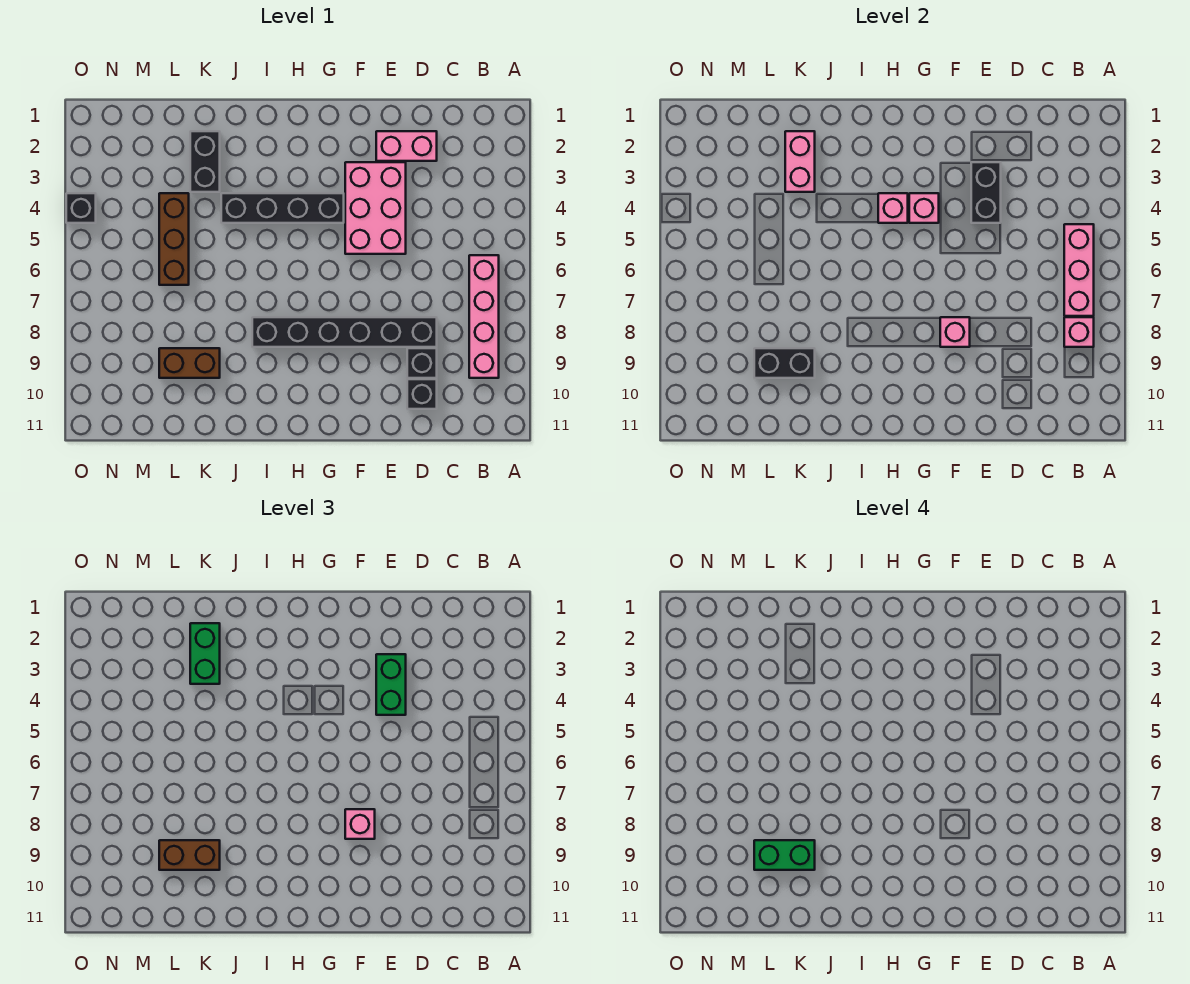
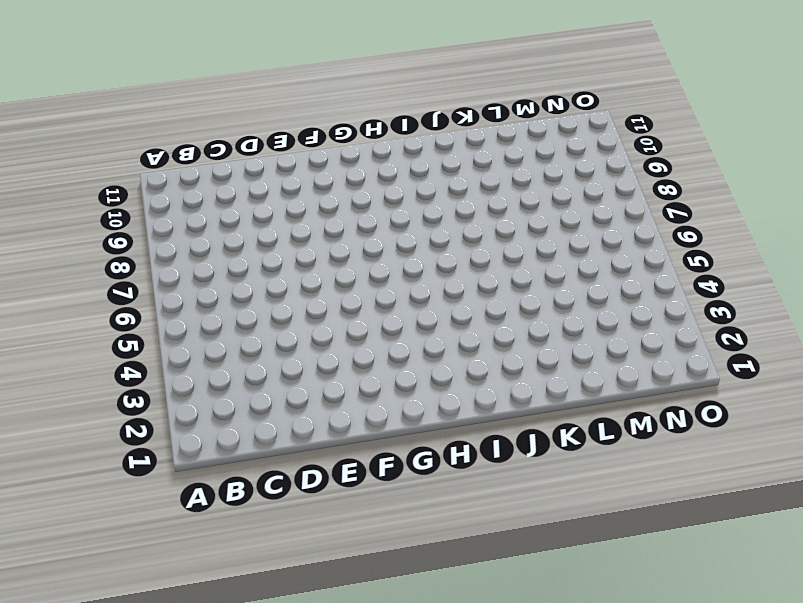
none -> pink brick B6:B9 level 1
none -> pink brick D2:E2 level 1
none -> black brick D8:I8 level 1

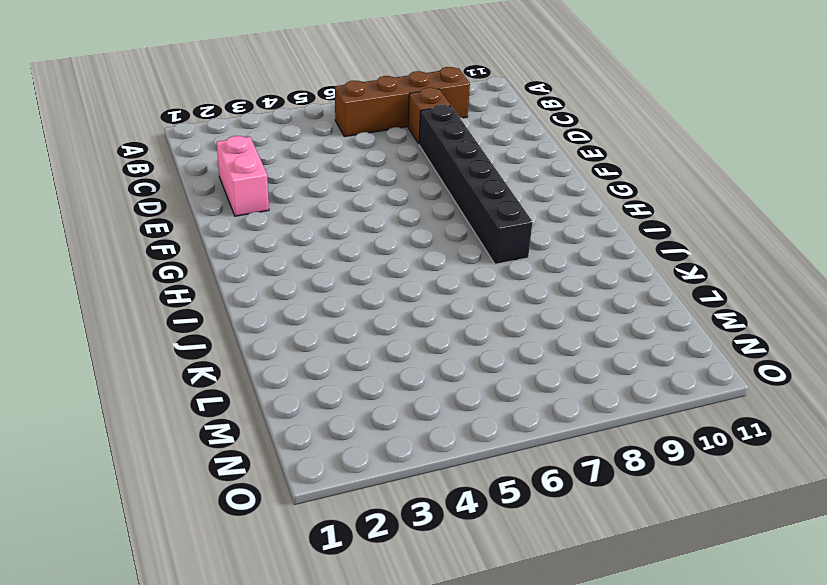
brown brick B6:B9 level 1 -> pink brick B6:B9 level 1
brown brick C8 level 1 -> none
none -> black brick D9 level 1
none -> black brick D10 level 1
none -> pink brick E3:F5 level 1

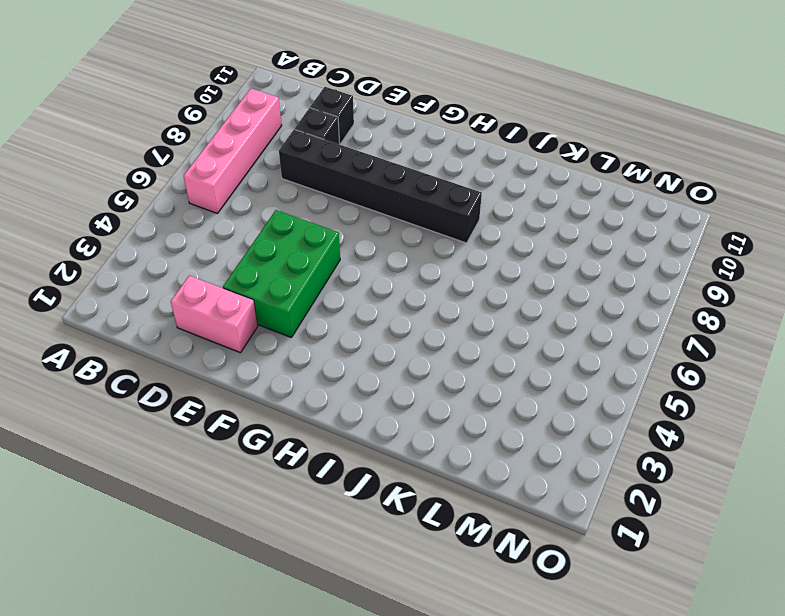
green brick E3:F5 level 1 -> pink brick E3:F5 level 1
none -> black brick G4:J4 level 1
none -> black brick K2:K3 level 1
none -> brown brick K9:L9 level 1

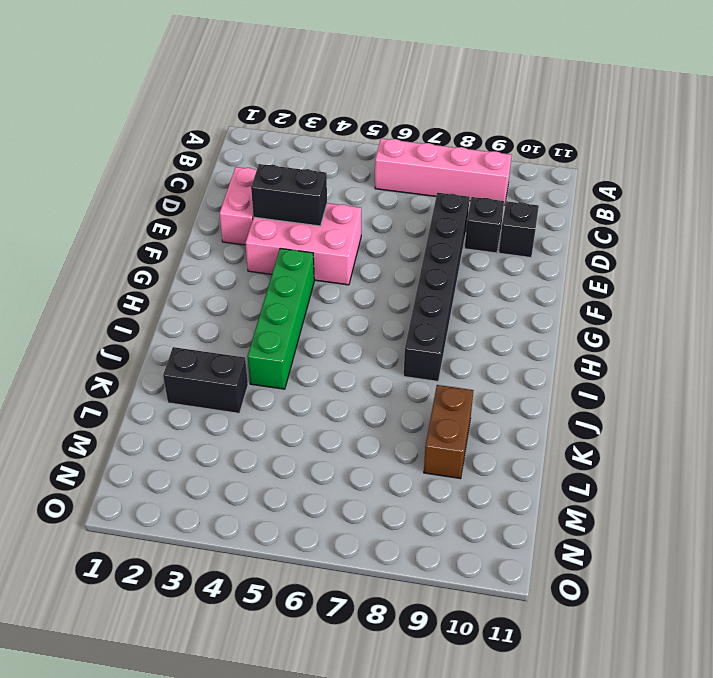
green brick G4:J4 level 1 -> black brick G4:J4 level 1
none -> brown brick L4:L6 level 1
none -> black brick O4 level 1
none -> pink brick B5:B7 level 2

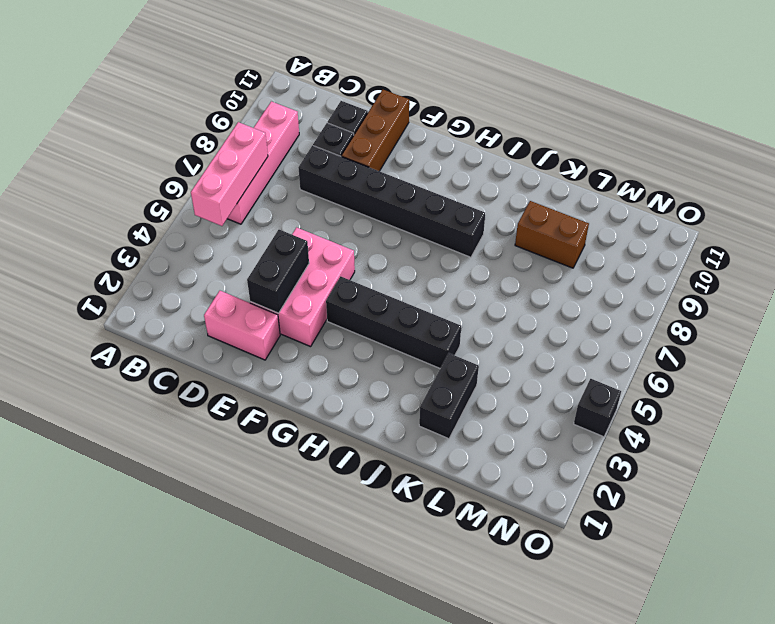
brown brick E9:E11 level 1 -> brown brick L4:L6 level 1
none -> pink brick B8 level 2
none -> pink brick F8 level 2
none -> pink brick G4 level 2

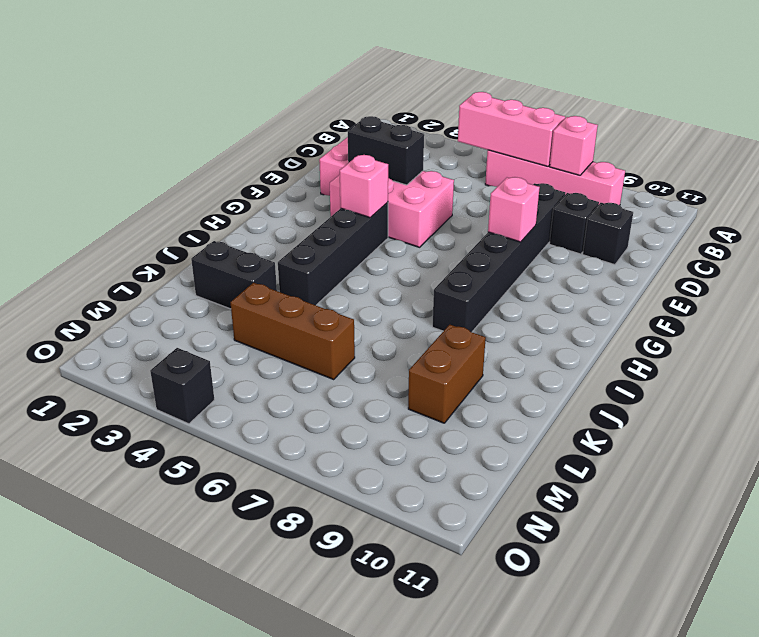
none -> pink brick H4 level 2
none -> pink brick K2:K3 level 2
none -> black brick K9:L9 level 2

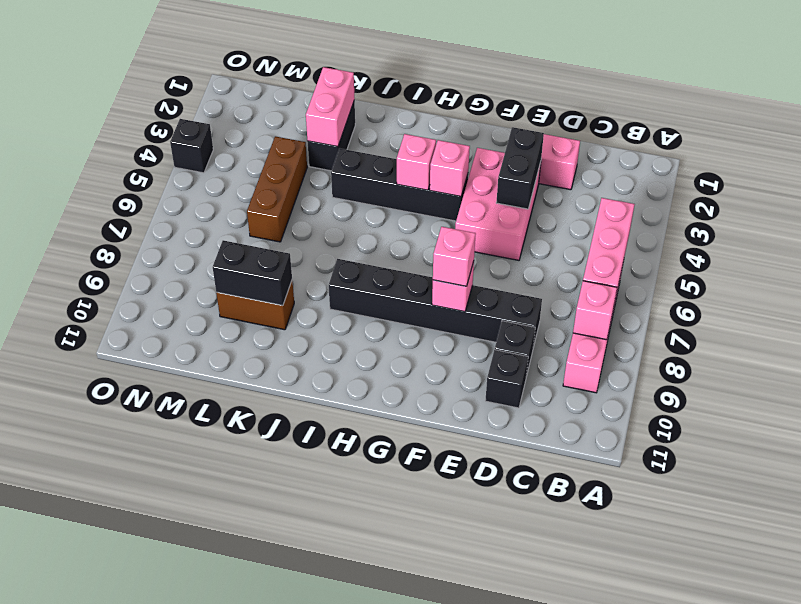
none -> green brick E3:E4 level 3
none -> green brick K2:K3 level 3
none -> brown brick K9:L9 level 3

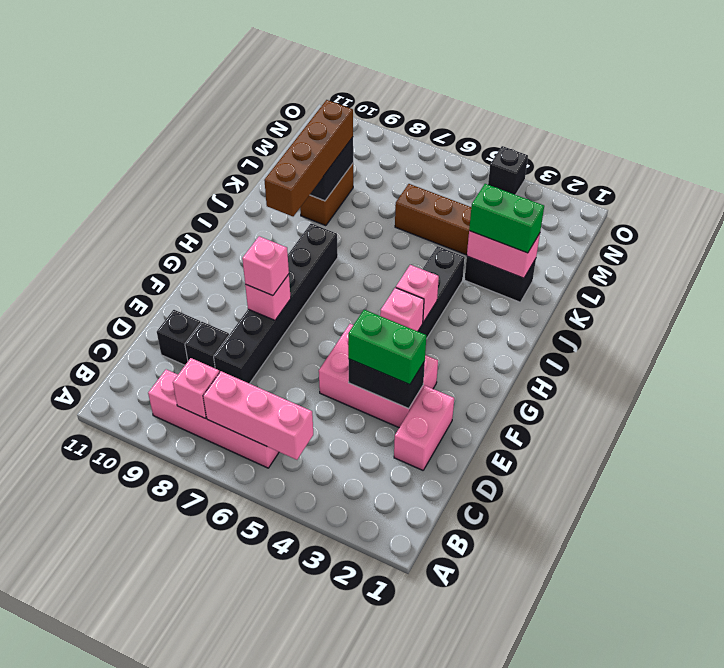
brown brick I9:L9 level 3 -> brown brick K9:L9 level 3
none -> green brick K9:L9 level 4

